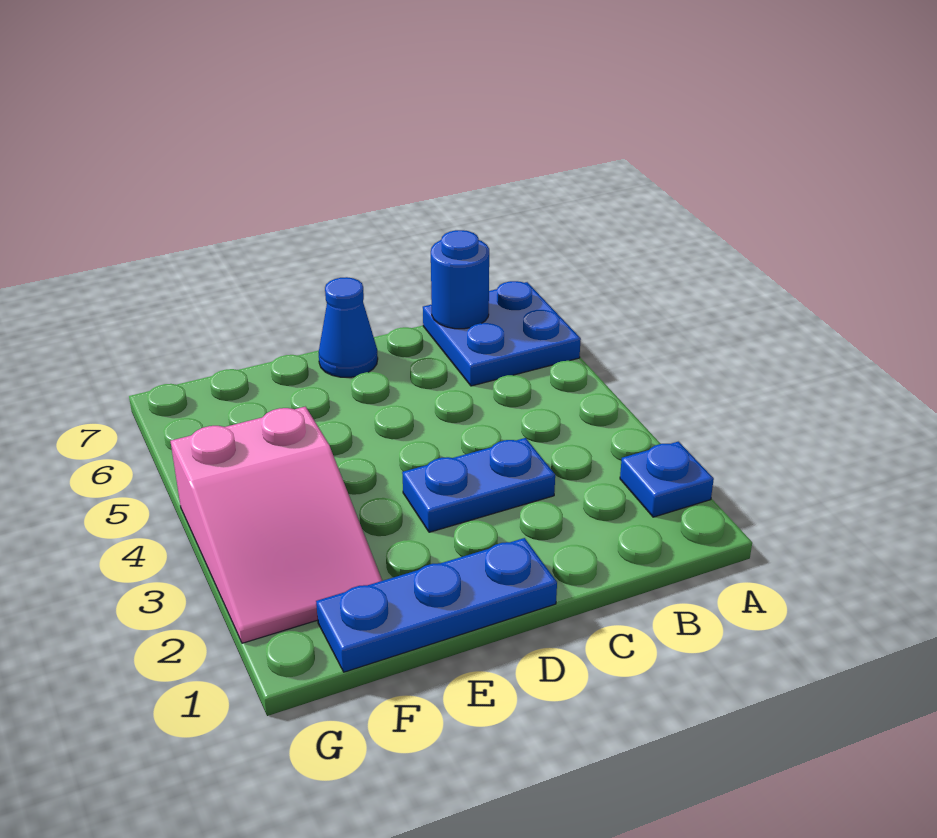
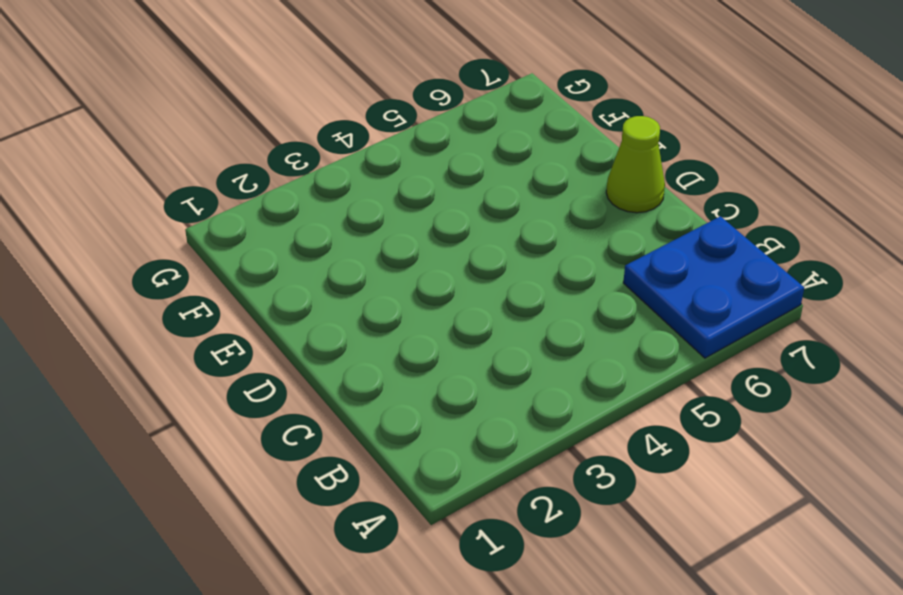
lime cone D7 level 1 -> blue cone D7 level 1
none -> blue plate A2 level 1
none -> blue plate C3:D3 level 1

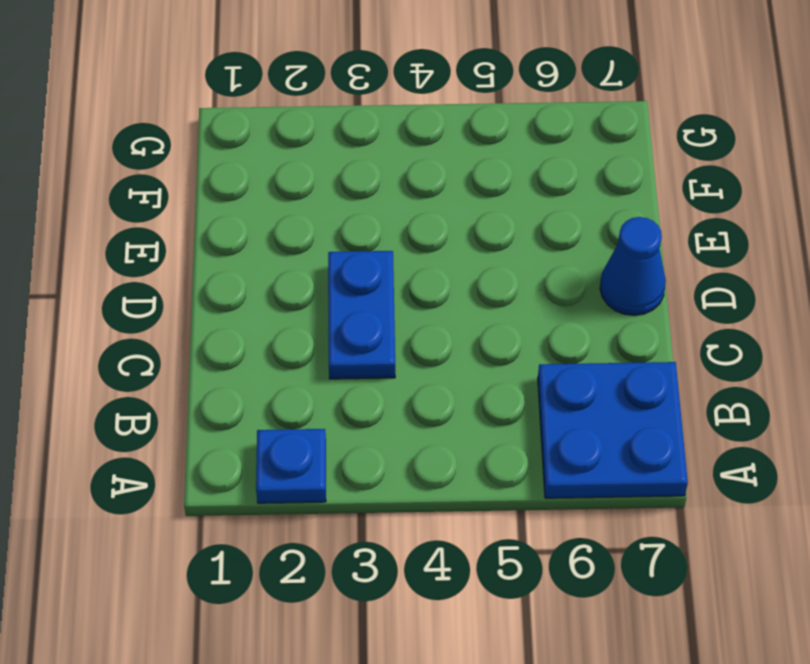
none -> blue plate D1:F1 level 1
none -> pink slope F2:G4 level 1 top 4

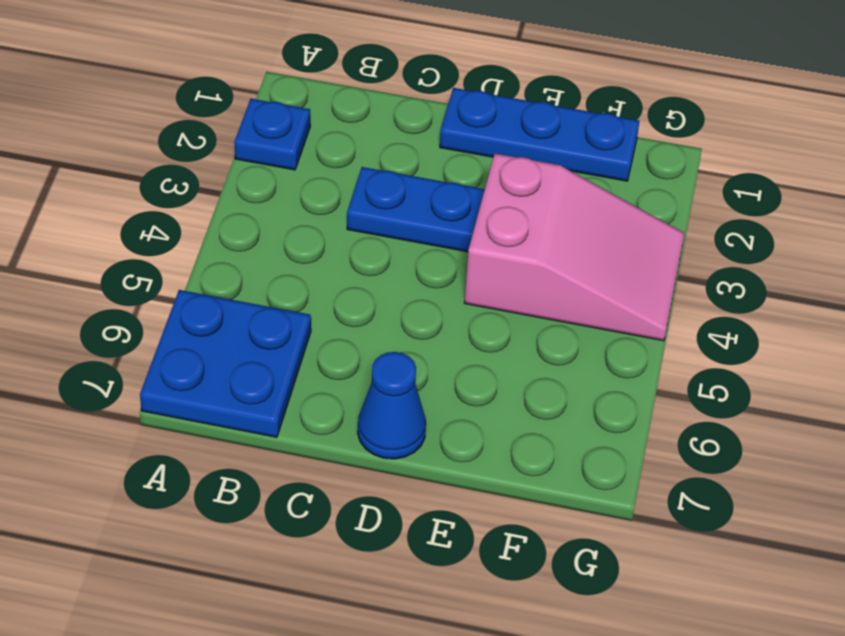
pink slope E3:G4 level 1 top E -> pink slope F2:G4 level 1 top 4
none -> blue round brick B7 level 2

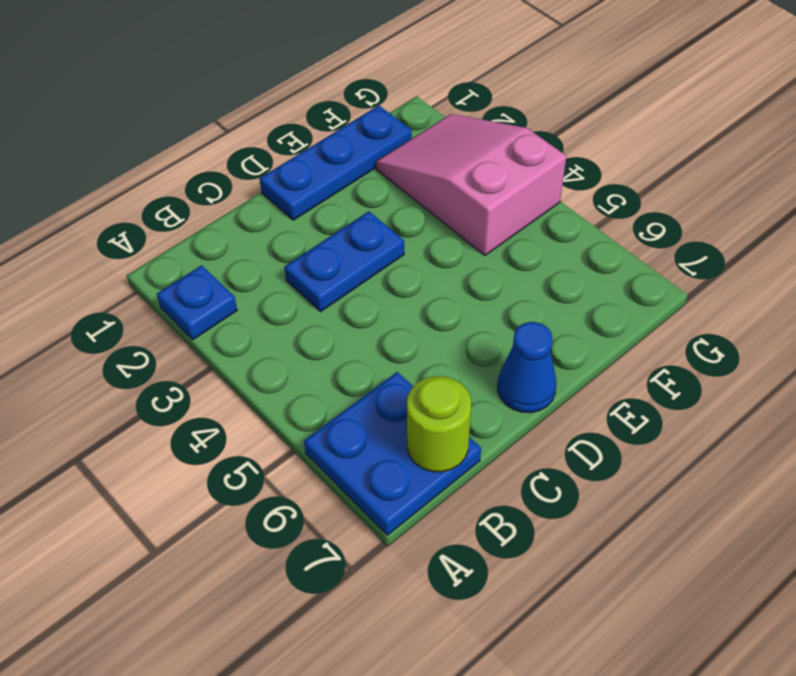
lime round brick B7 level 2 -> blue round brick B7 level 2

